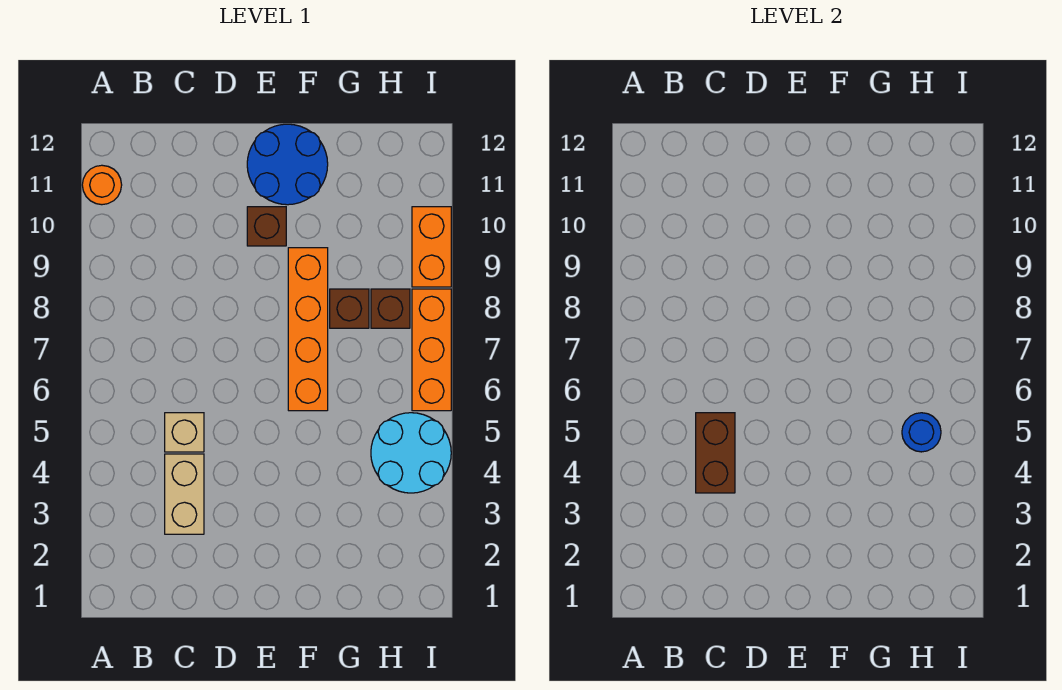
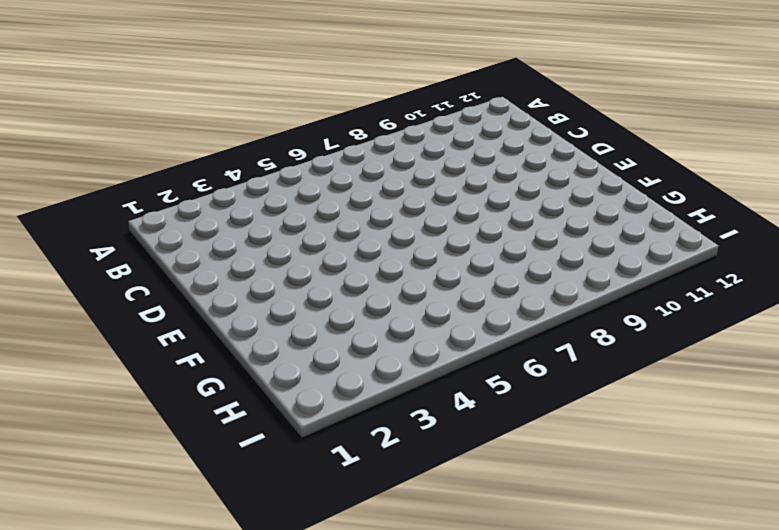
none -> orange round brick A11 level 1
none -> tan brick C3:C4 level 1
none -> tan brick C5 level 1

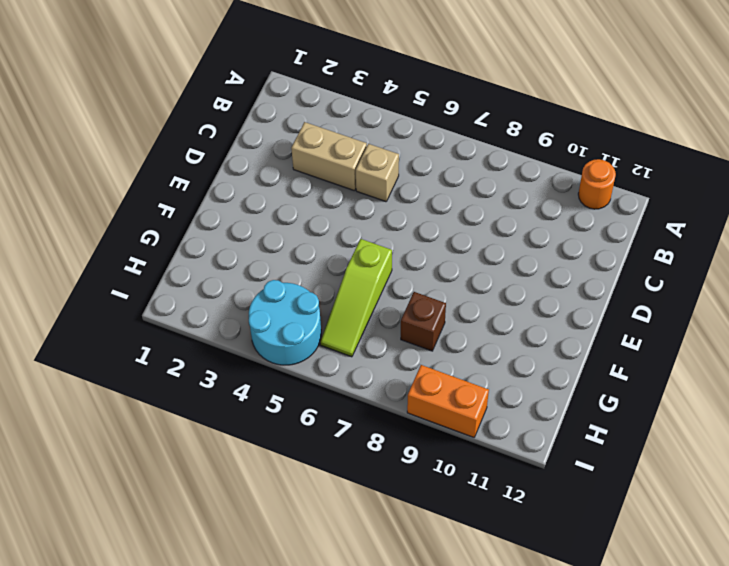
lime slope F6:H6 level 1 top F -> orange brick F6:F9 level 1
none -> brown brick E10 level 1
none -> blue round brick E11:F12 level 1
none -> brown brick H8 level 1

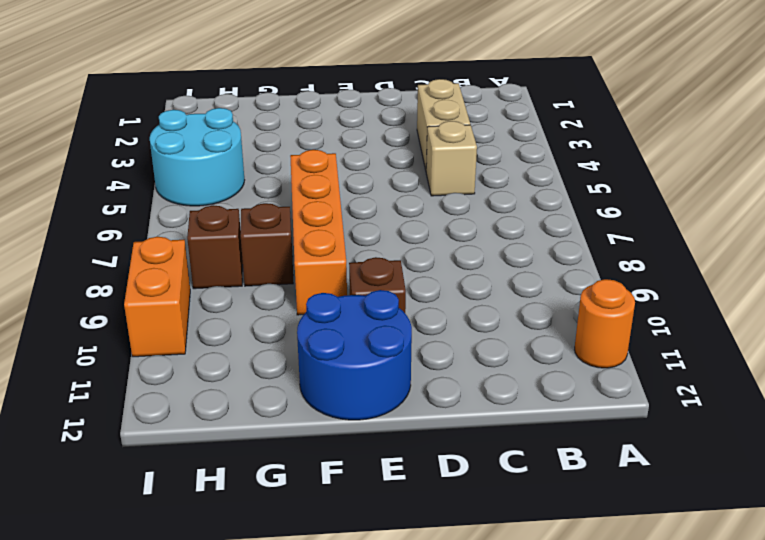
none -> orange brick I6:I8 level 1
none -> brown brick C4:C5 level 2
none -> blue round brick H5 level 2

